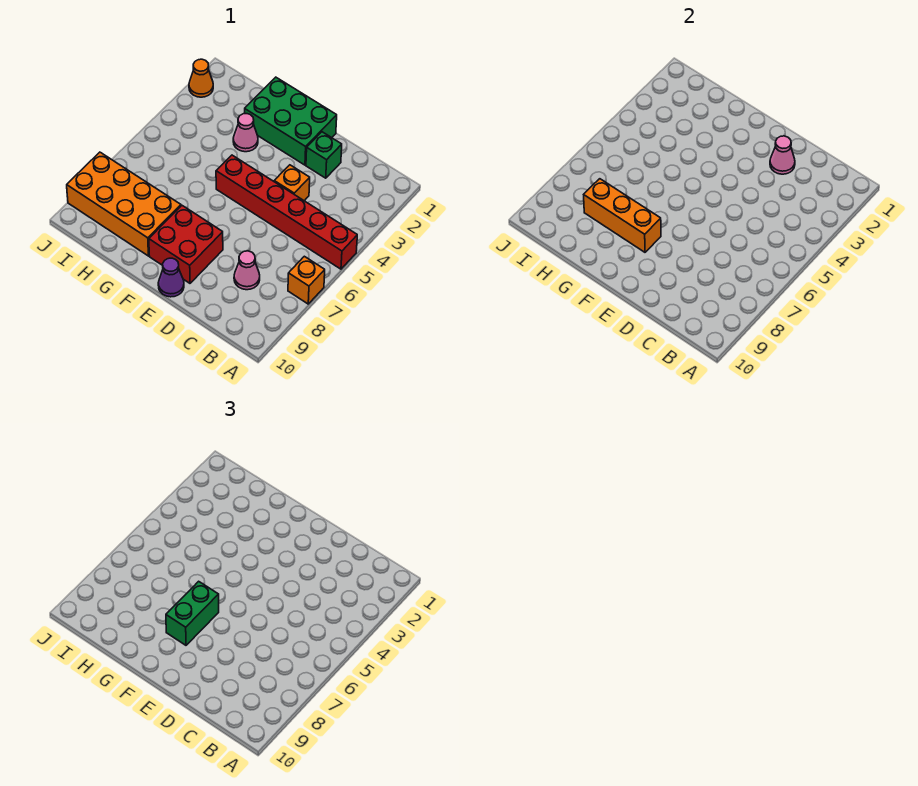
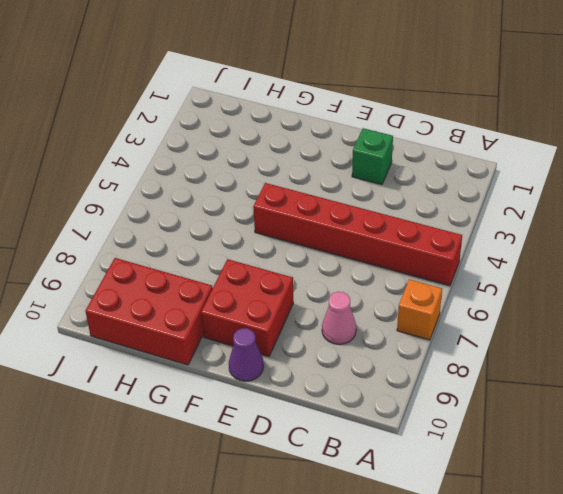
red brick G9:I10 level 1 -> orange brick G8:J9 level 1
none -> orange brick D4 level 1
none -> green brick E1:G2 level 1
none -> pink cone G3 level 1

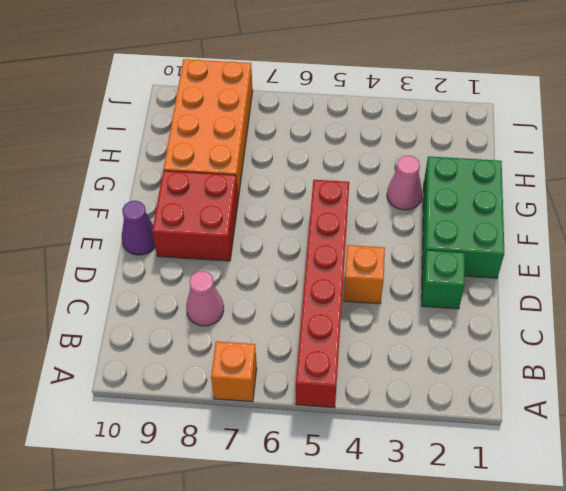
none -> orange cone J2 level 1
none -> pink cone D2 level 2
none -> orange brick F8:H8 level 2

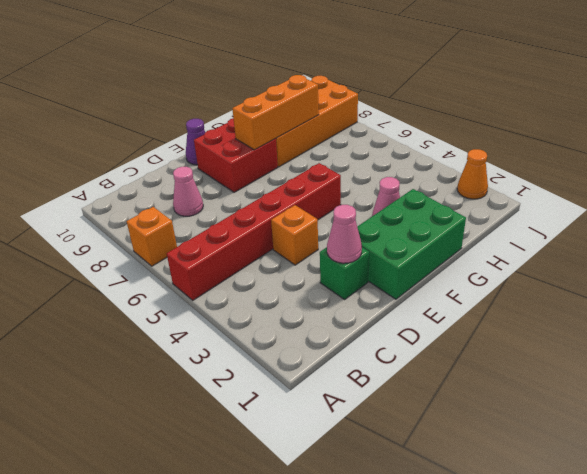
none -> green brick F7:F8 level 3

